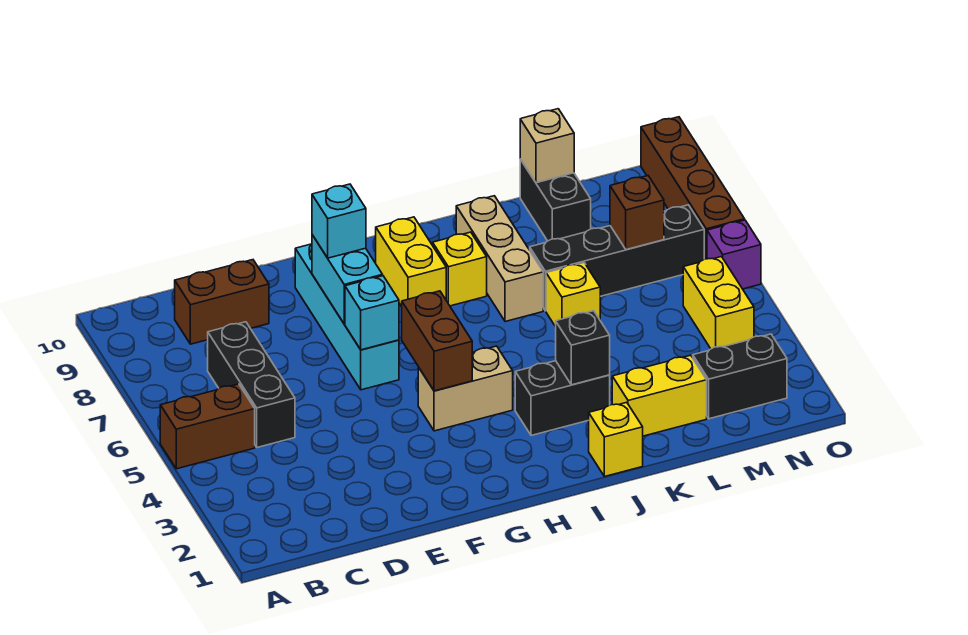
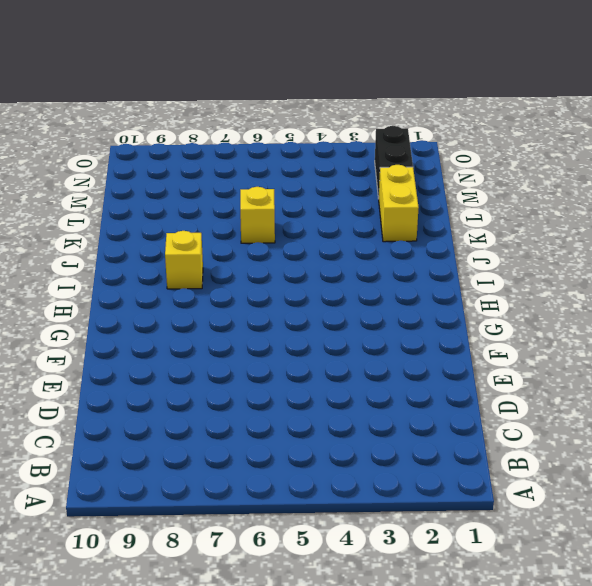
none -> brown brick A5:B5 level 1
none -> black brick C5:C7 level 1
none -> brown brick C9:D9 level 1

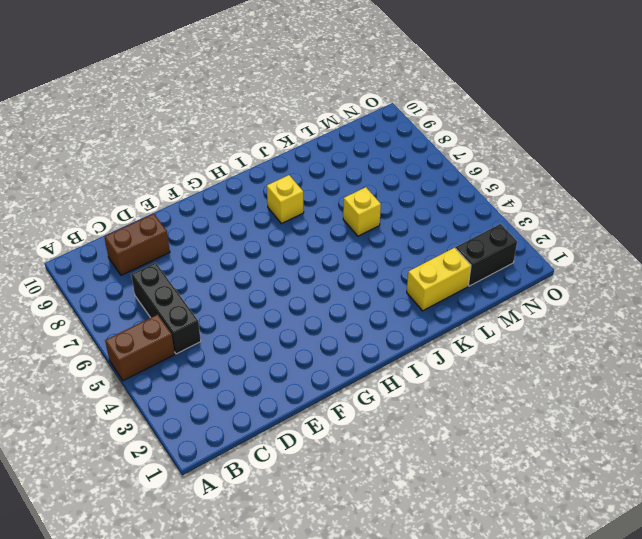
none -> cyan brick F6:F9 level 1
none -> tan brick G4:H4 level 1
none -> yellow brick H8:H9 level 1

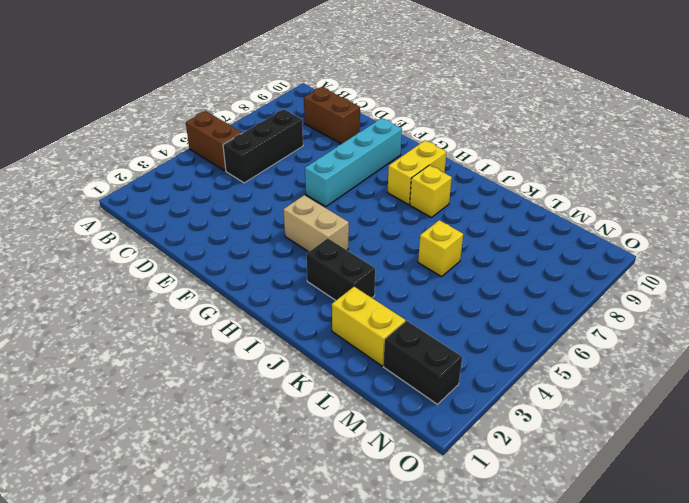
none -> yellow brick J1 level 1
none -> tan brick J7:J9 level 1
none -> black brick K7:N7 level 1

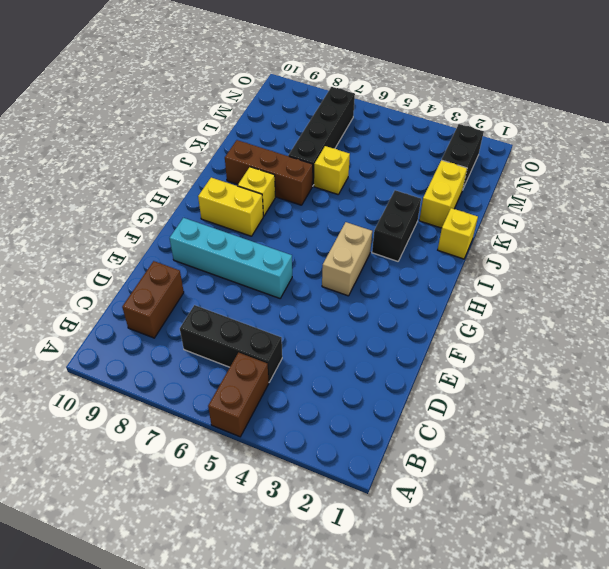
brown brick J7:J9 level 1 -> tan brick J7:J9 level 1
none -> black brick L9:L10 level 1
none -> yellow brick N4:N5 level 1
none -> purple brick O6 level 1

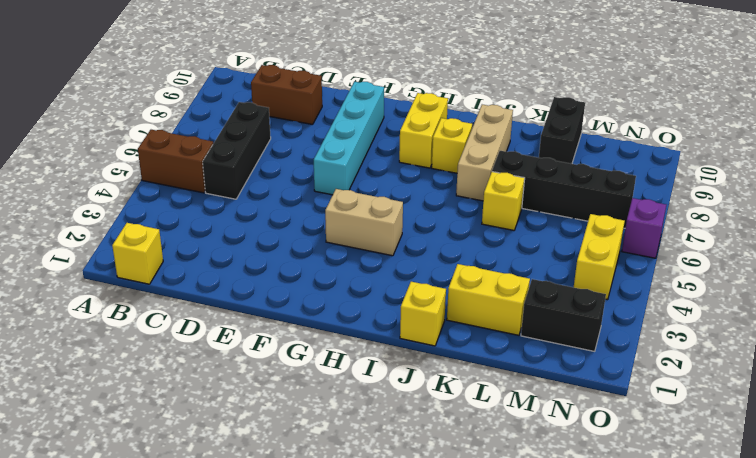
yellow brick B1 level 1 -> none
none -> black brick I3:J3 level 1
none -> brown brick O7:O10 level 1
none -> cyan brick F6 level 2

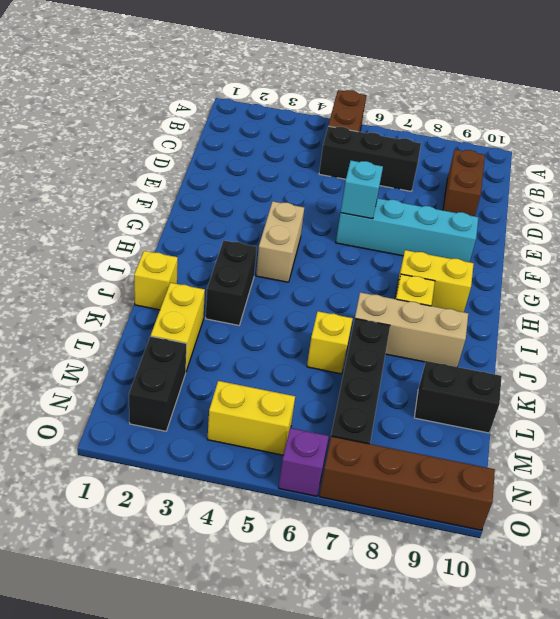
none -> cyan brick F7:F8 level 2
none -> brown brick G4:G5 level 2
none -> black brick J3 level 2

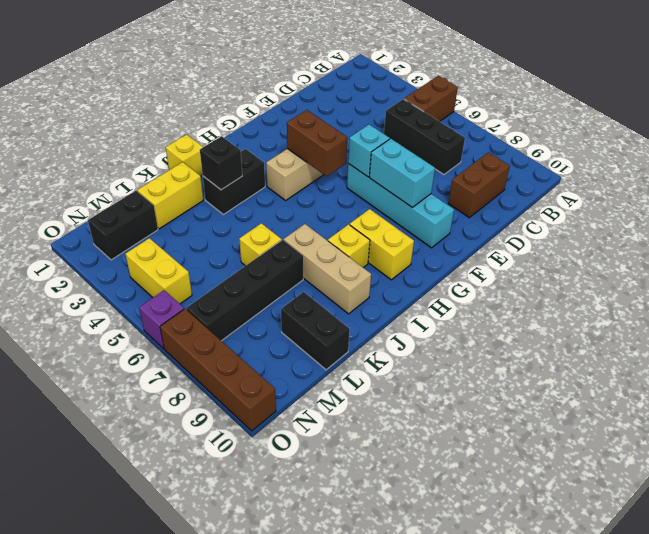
none -> tan brick L10 level 2
none -> brown brick M7 level 2
none -> cyan brick F8 level 3

